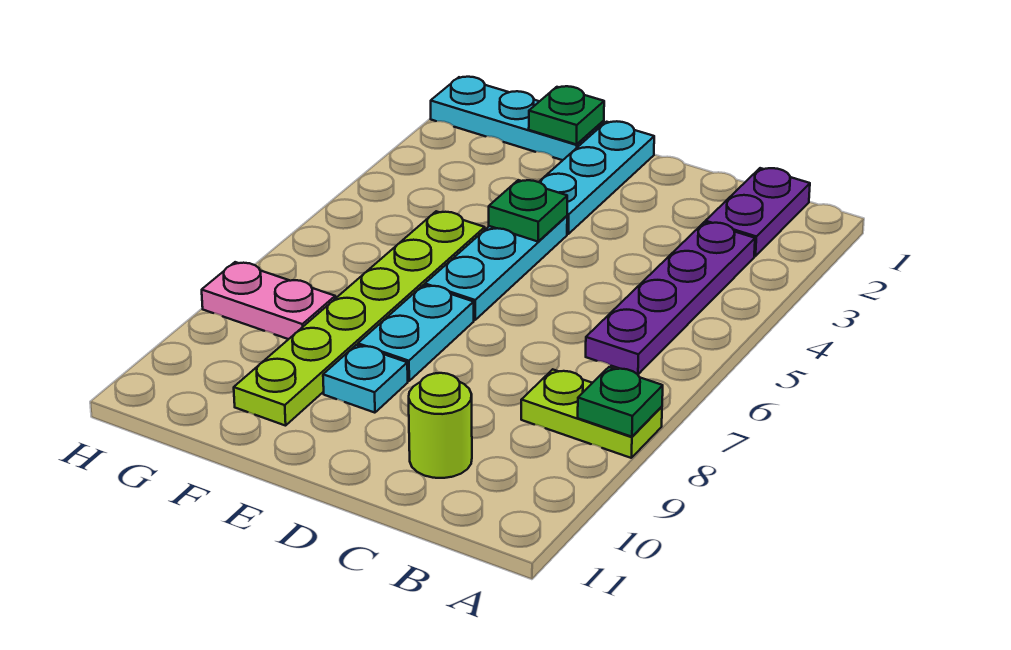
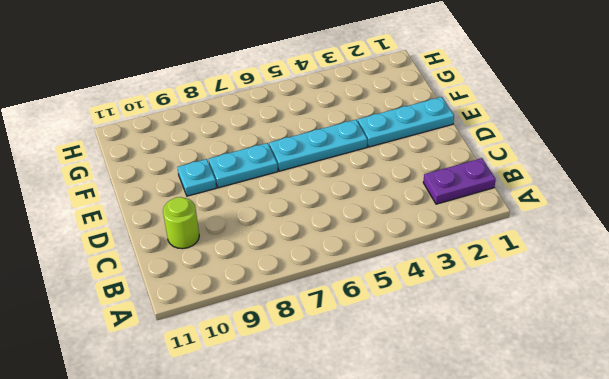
none -> lime plate A8:B8 level 1
none -> purple plate B3:B6 level 1
none -> cyan plate F1:H1 level 1

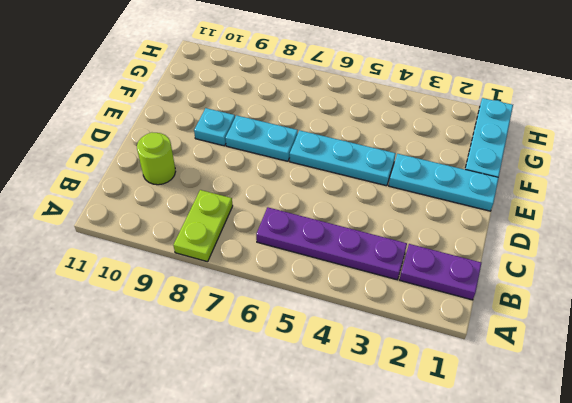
none -> lime plate F5:F10 level 1
none -> pink plate G8:H8 level 1
none -> green plate A8 level 2

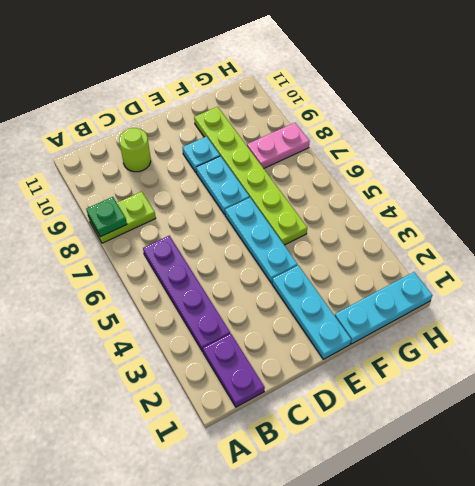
none -> green plate E4 level 2
none -> green plate F1 level 2

